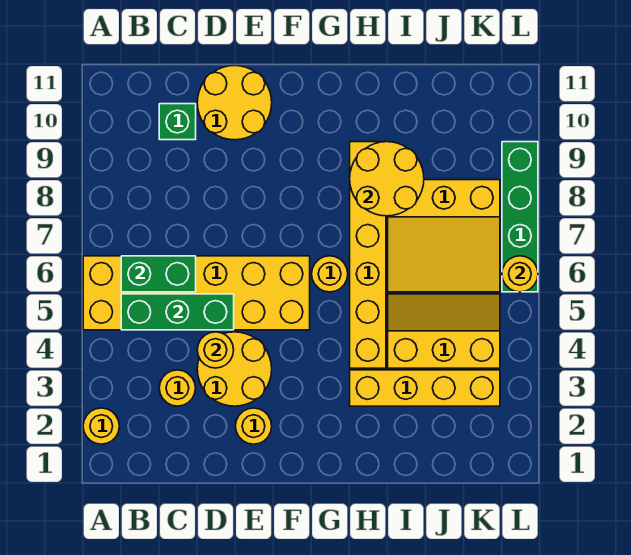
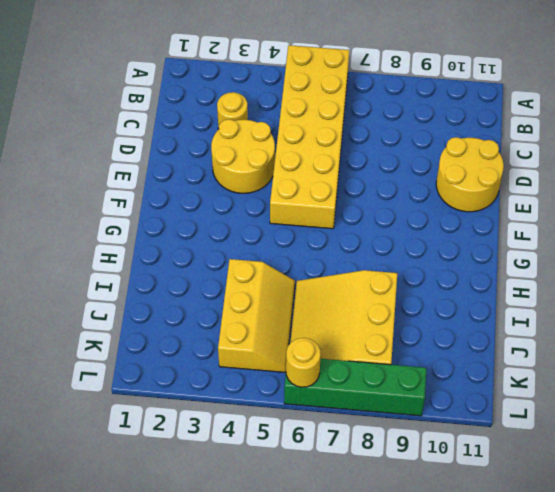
none -> yellow round brick A2 level 1
none -> green brick C10 level 1
none -> yellow round brick E2 level 1

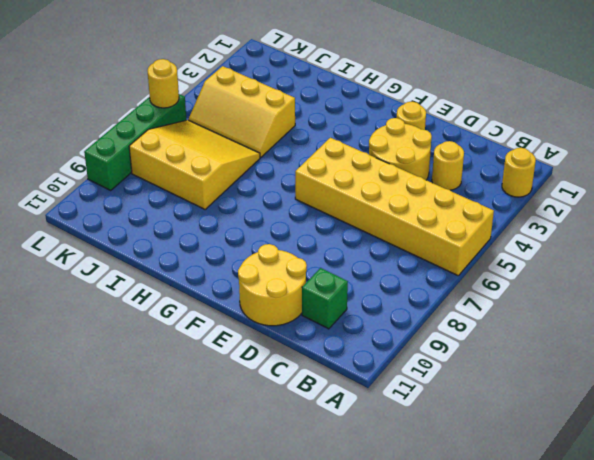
none -> yellow round brick G6 level 1
none -> yellow brick H3:K3 level 1
none -> yellow brick H4:H9 level 1

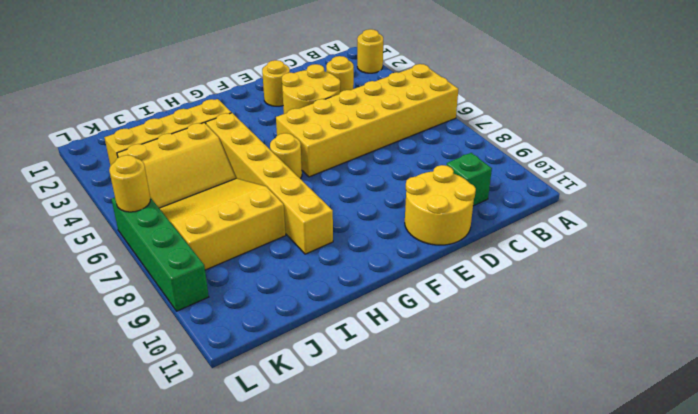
none -> green brick B5:D5 level 2
none -> green brick B6:C6 level 2
none -> yellow round brick D4 level 2

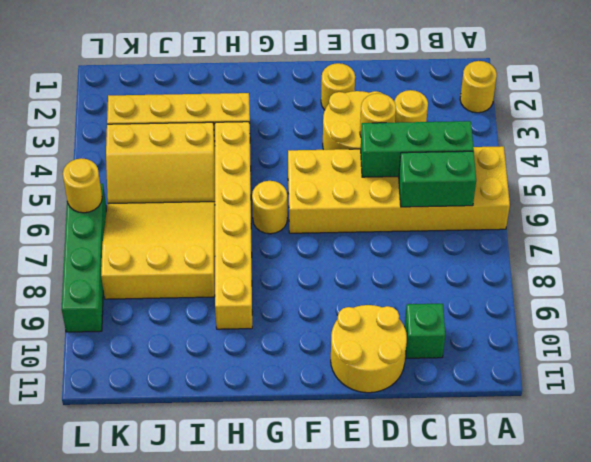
none -> yellow round brick H8:I9 level 2

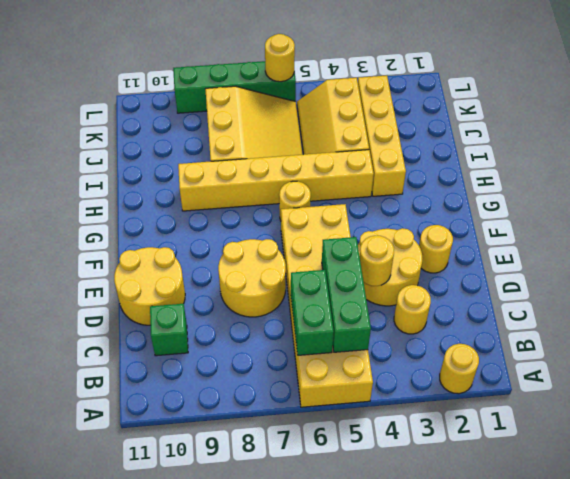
yellow round brick D7:E8 level 1 -> yellow round brick H8:I9 level 2

